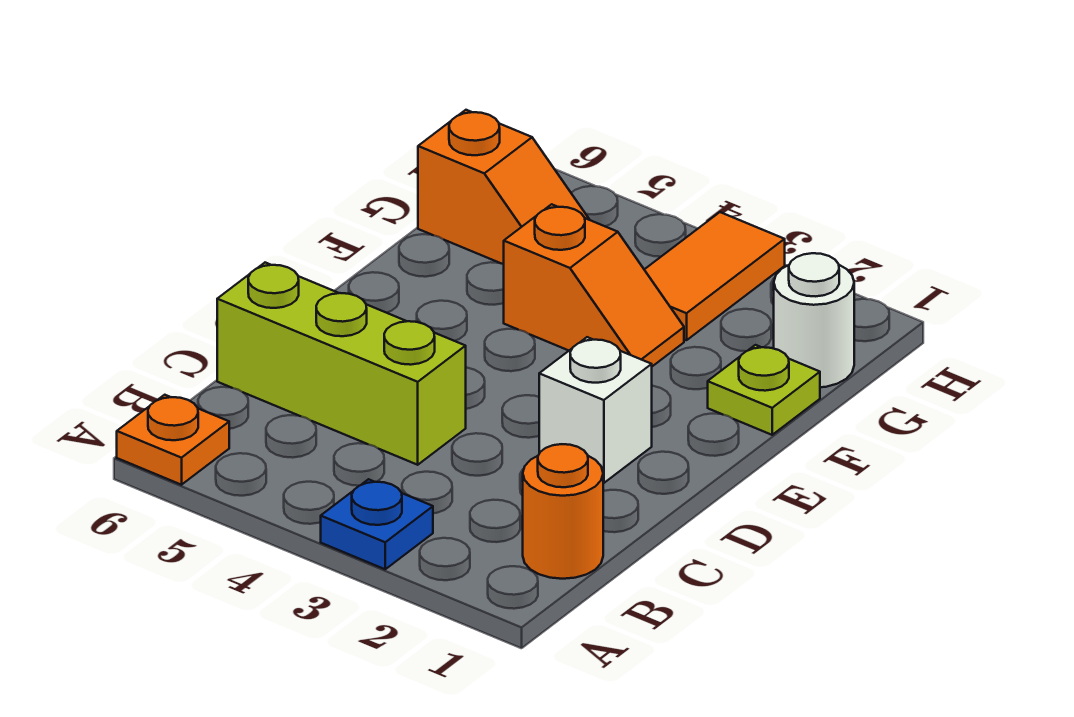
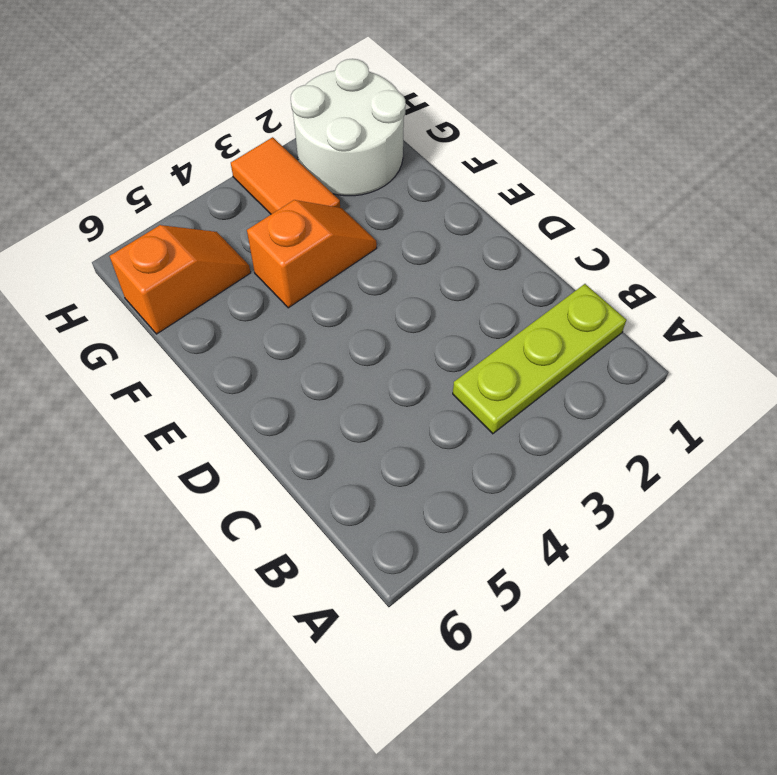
lime plate B1:B3 level 1 -> orange round brick B1 level 1
white round brick G1:H2 level 1 -> white round brick G1 level 1
none -> blue plate A3 level 1
none -> orange plate A6 level 1

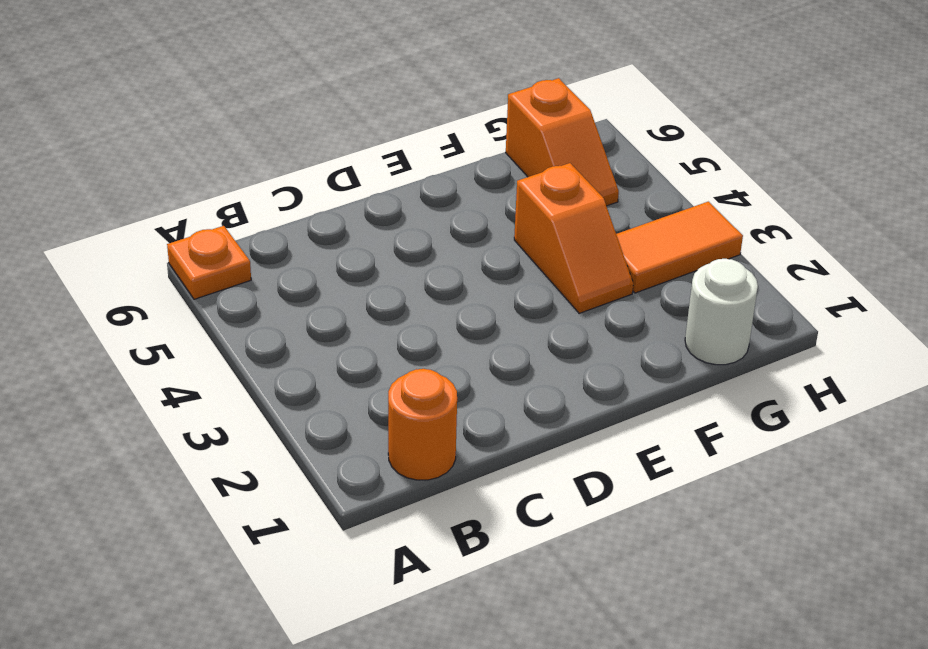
none -> blue plate A3 level 1
none -> lime brick C4:C6 level 1

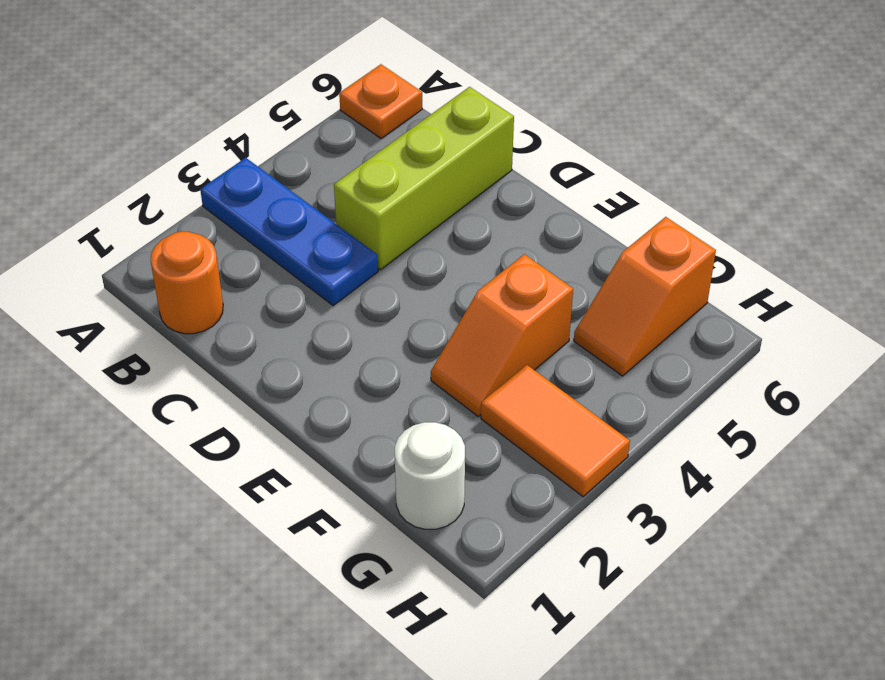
blue plate A3:C3 level 1 -> blue plate A3 level 1
none -> white brick D2 level 1
none -> lime plate F1 level 1

